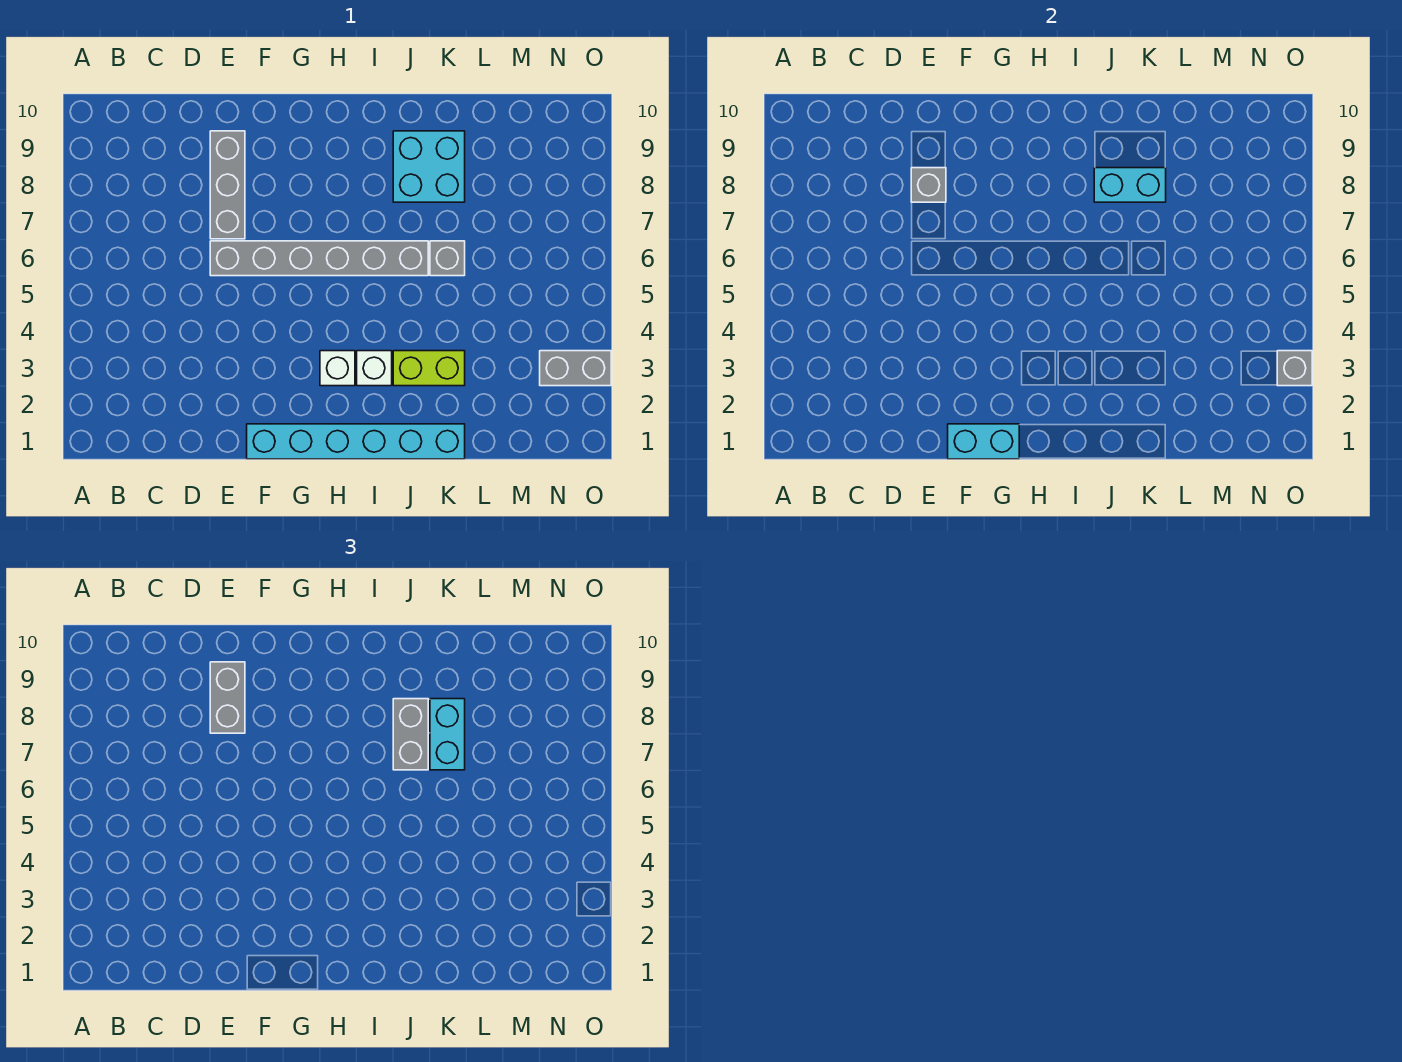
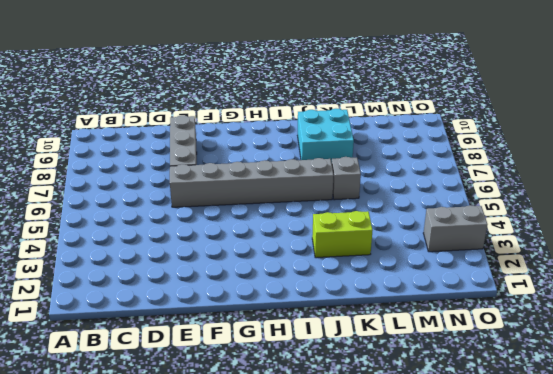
none -> cyan brick F1:K1 level 1
none -> white brick H3 level 1
none -> white brick I3 level 1

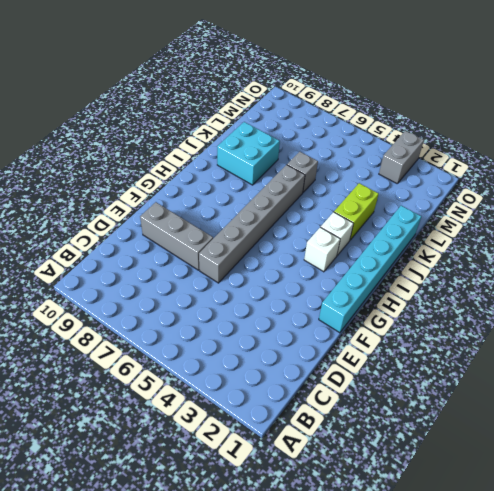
none -> grey brick E8 level 2
none -> cyan brick F1:G1 level 2
none -> cyan brick J8:K8 level 2

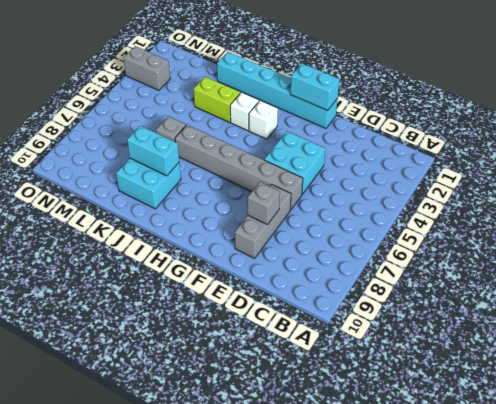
cyan brick E4:F5 level 1 -> none
none -> grey brick O3 level 2
none -> grey brick E8:E9 level 3
none -> grey brick J7:J8 level 3

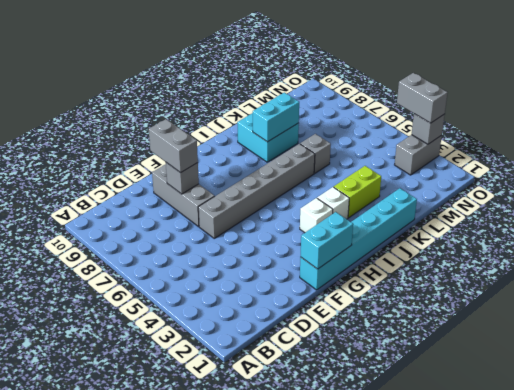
grey brick O3:O4 level 3 -> grey brick J7:J8 level 3
none -> cyan brick K7:K8 level 3

